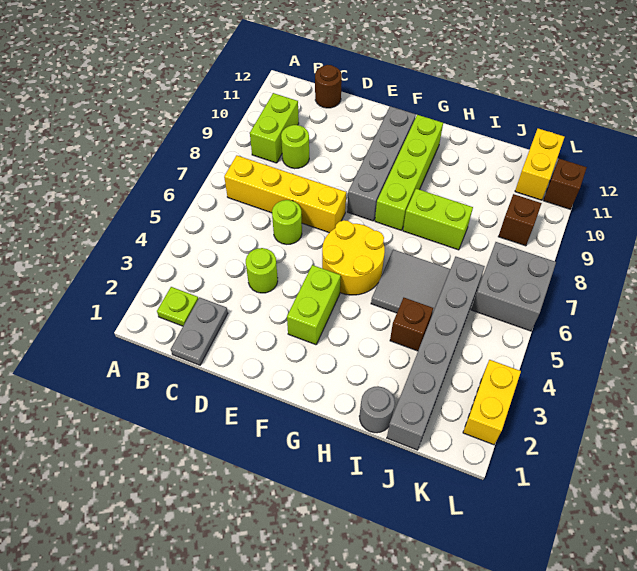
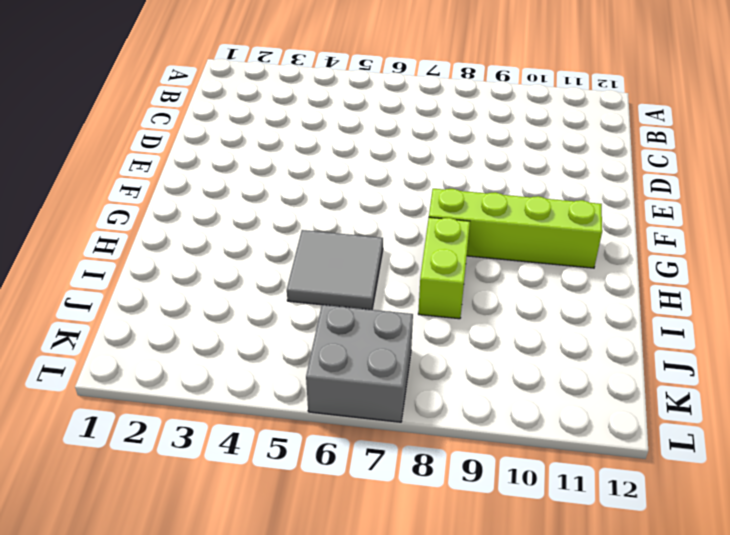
none -> lime plate B2 level 1
none -> yellow brick B7:E7 level 1
none -> lime brick B9:B10 level 1

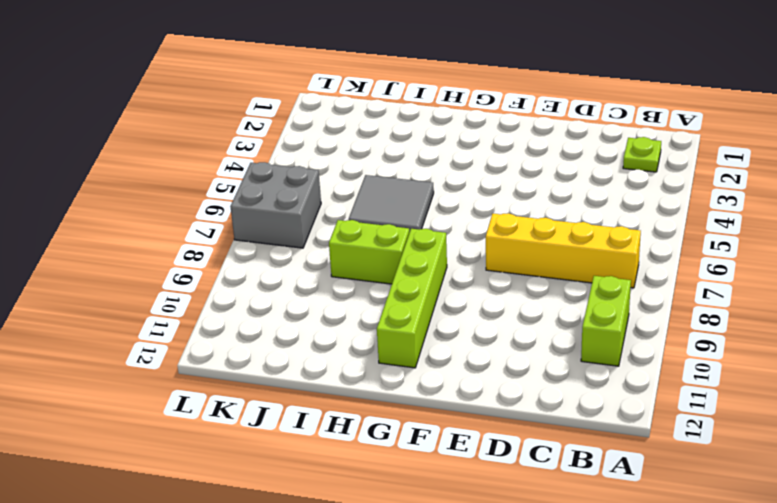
none -> grey plate C1:C2 level 1
none -> lime round brick C9 level 1
none -> brown round brick C12 level 1

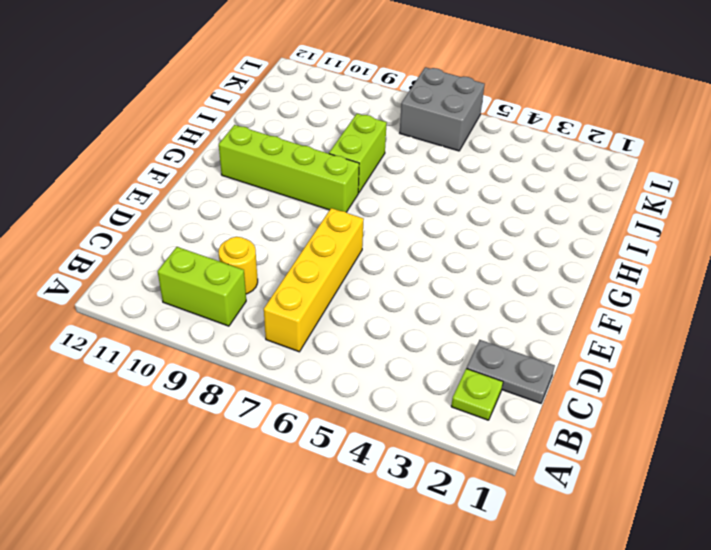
yellow round brick C9 level 1 -> lime round brick C9 level 1
none -> brown round brick C12 level 1
none -> lime round brick D4 level 1
none -> lime round brick D6 level 1

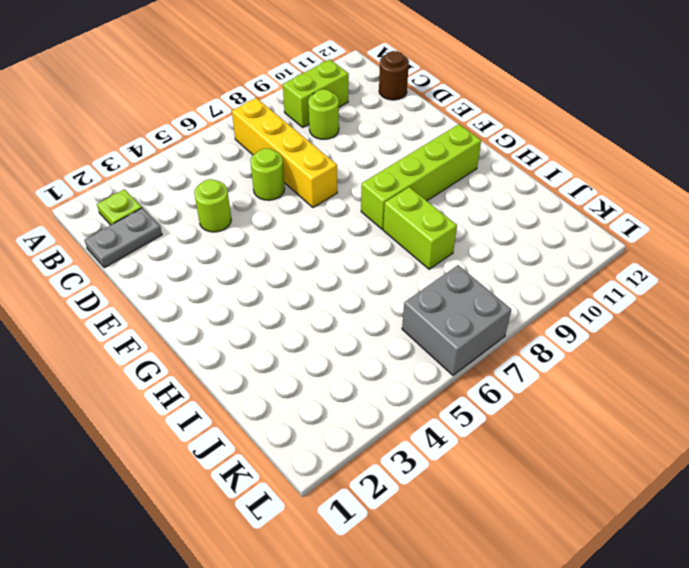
none -> lime brick F3:F4 level 1
none -> yellow round brick F5:G6 level 1
none -> grey brick F8:F11 level 1

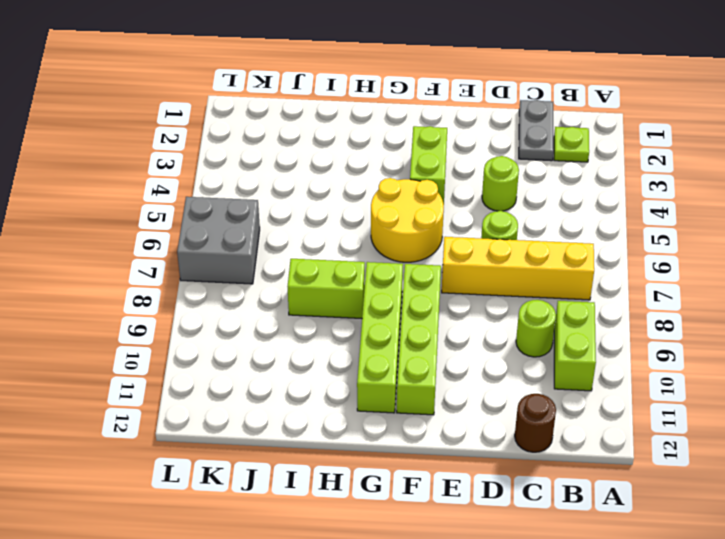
lime brick F8:F11 level 1 -> grey brick F8:F11 level 1
none -> grey tile H5:I6 level 1
none -> grey round brick I1 level 1
none -> brown brick I4 level 1

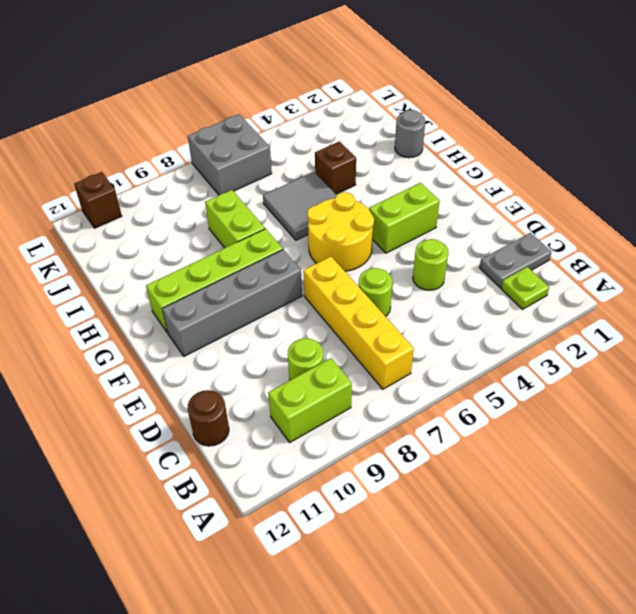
none -> grey brick J1:J6 level 1
none -> brown brick K9 level 1
none -> yellow brick K11:K12 level 1

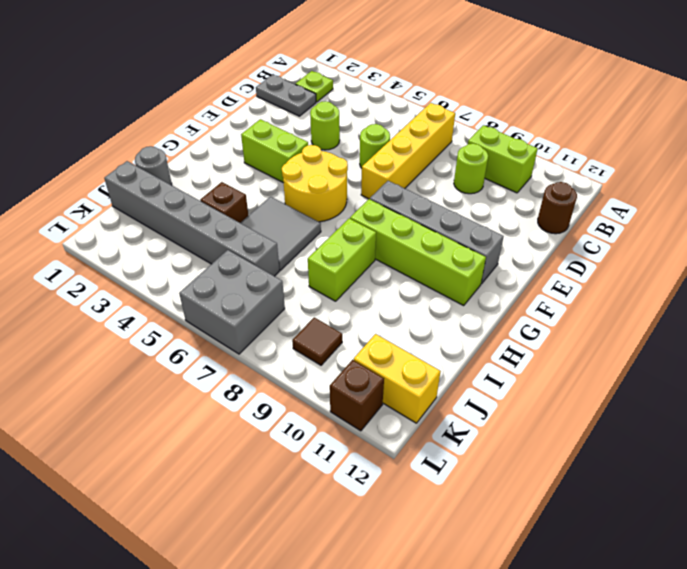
brown tile K9 level 1 -> brown brick K9 level 1
none -> yellow brick L2:L3 level 1

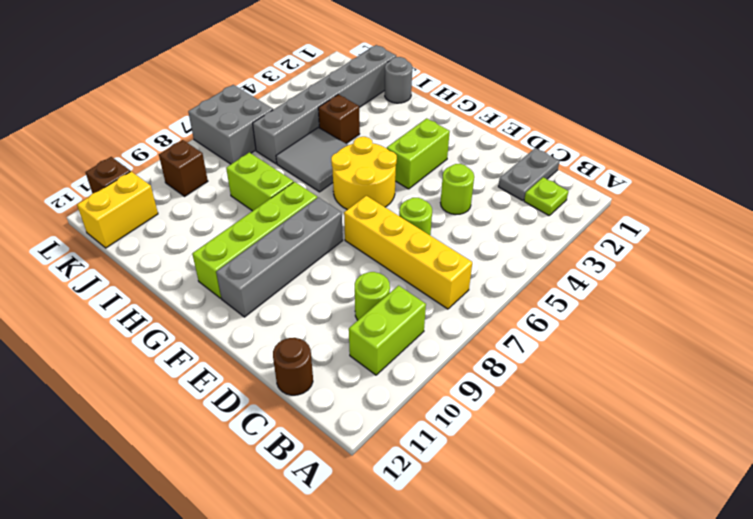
none -> yellow brick L2:L3 level 1

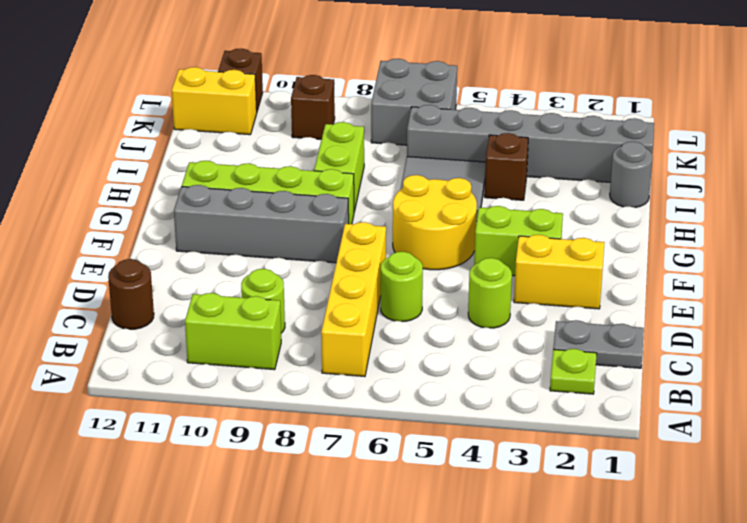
yellow brick E2:E3 level 1 -> yellow brick L2:L3 level 1

